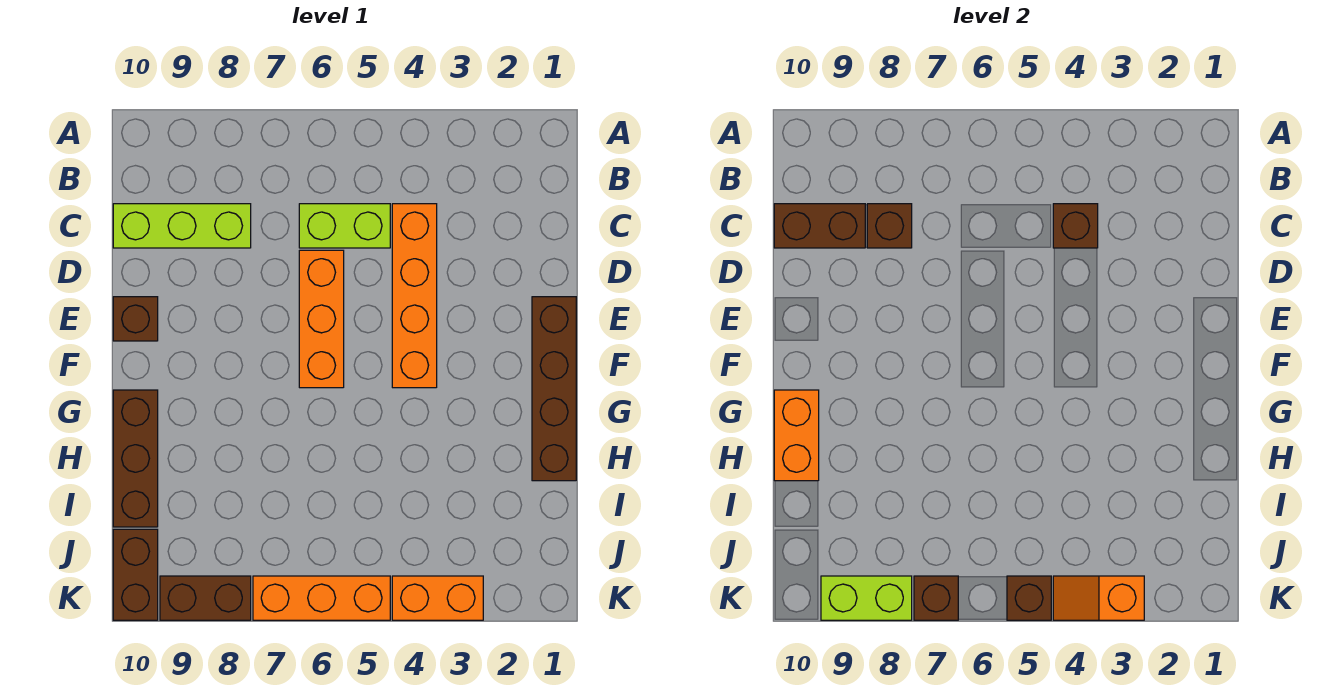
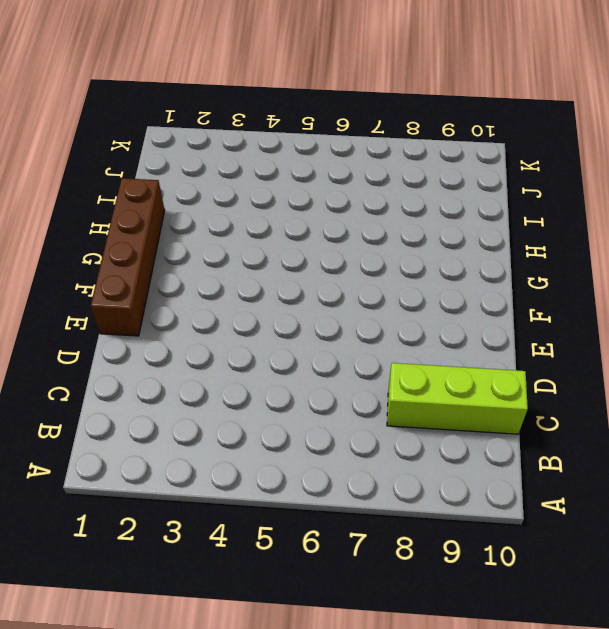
none -> orange brick C4:F4 level 1
none -> lime brick C5:C6 level 1
none -> orange brick D6:F6 level 1

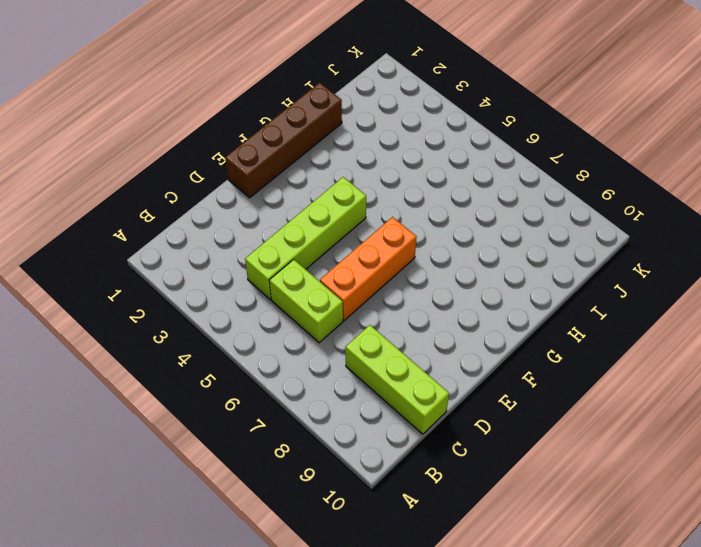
lime brick C4:F4 level 1 -> orange brick C4:F4 level 1
none -> brown brick E10 level 1
none -> brown brick G10:I10 level 1
none -> brown brick J10:K10 level 1

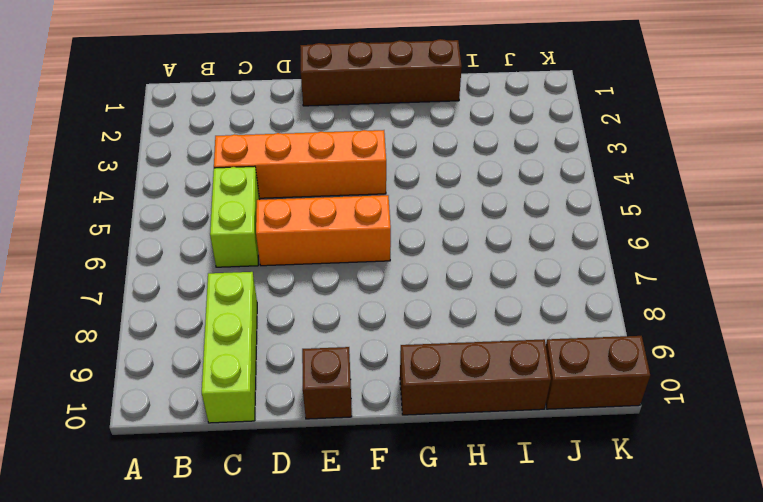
none -> orange brick K3:K4 level 1
none -> orange brick K5:K7 level 1
none -> brown brick K8:K9 level 1

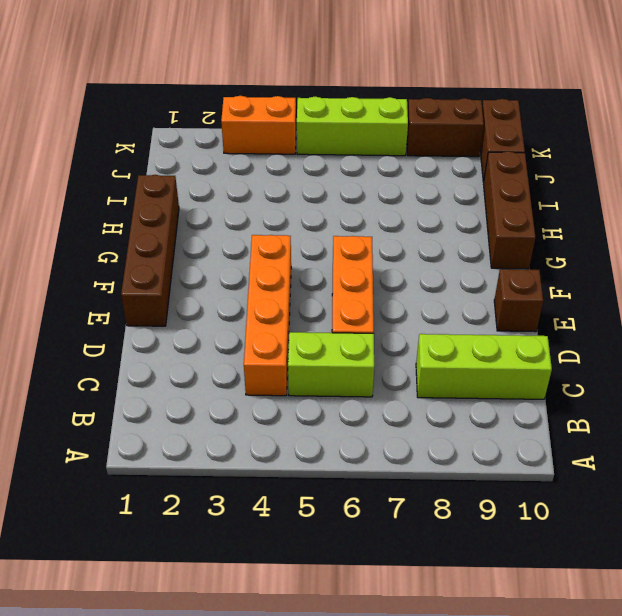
lime brick K5:K7 level 1 -> orange brick K5:K7 level 1
none -> brown brick C4 level 2
none -> brown brick C8 level 2
none -> brown brick C9:C10 level 2

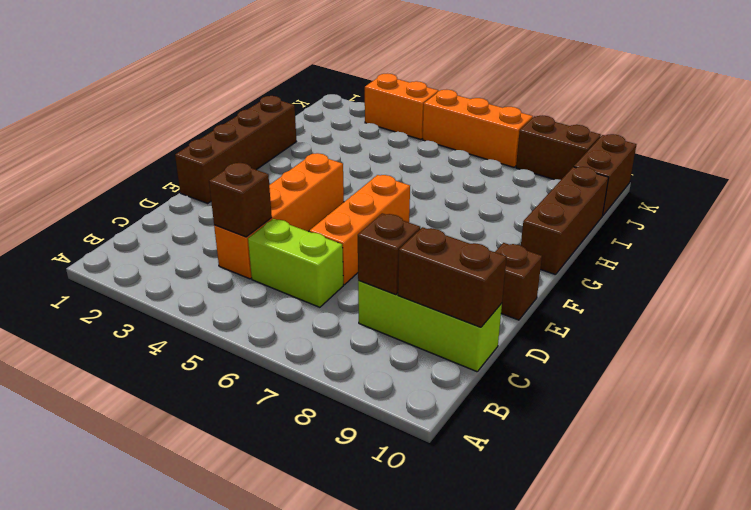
none -> orange brick G10:H10 level 2
none -> orange slope K3:K4 level 2 top 3
none -> brown brick K5 level 2

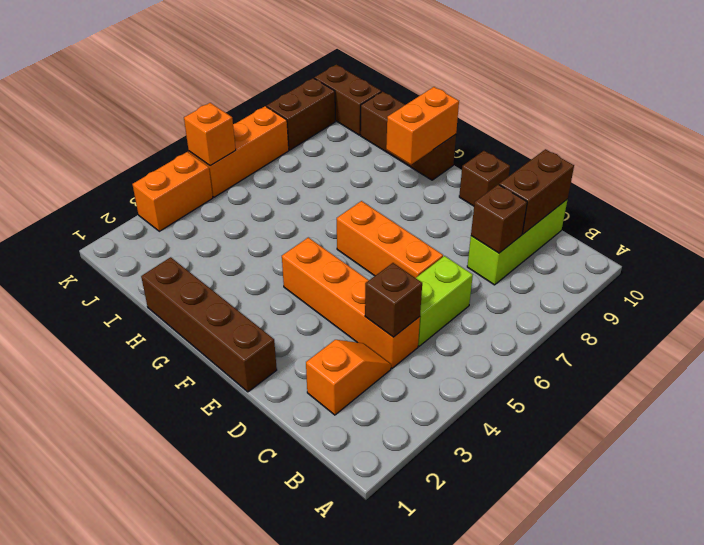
orange slope C2:C3 level 1 top 2 -> orange slope K3:K4 level 2 top 3
orange brick G9:G10 level 2 -> orange brick G10:H10 level 2
orange brick K5 level 2 -> brown brick K5 level 2
none -> brown brick K7 level 2
none -> lime brick K8:K9 level 2

